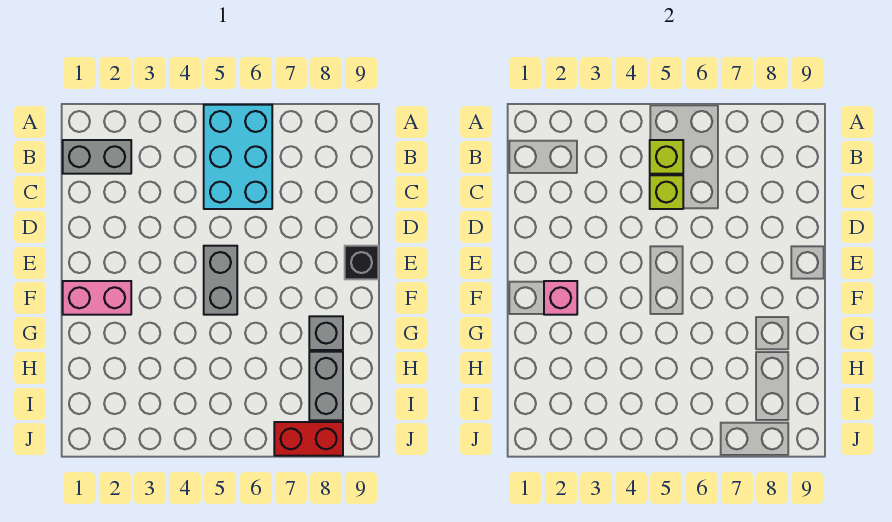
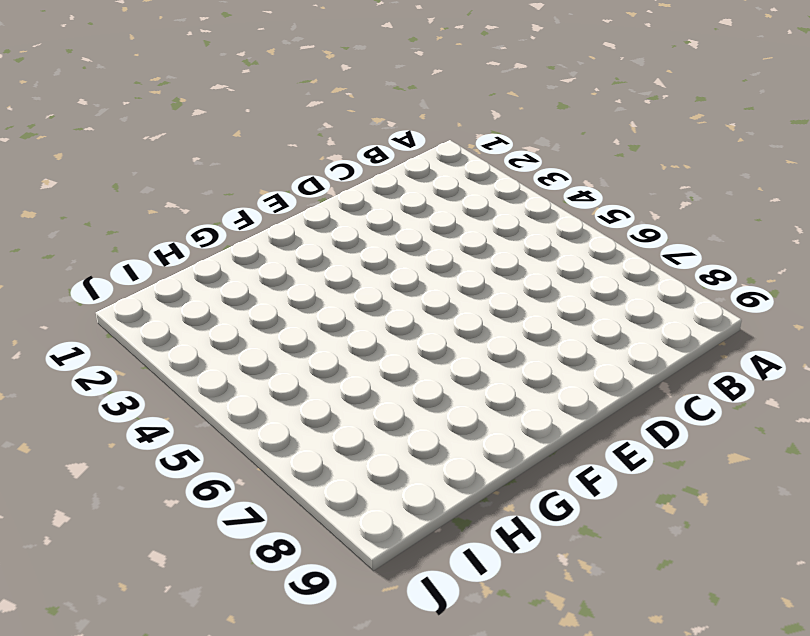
none -> cyan brick A5:C6 level 1
none -> grey brick B1:B2 level 1

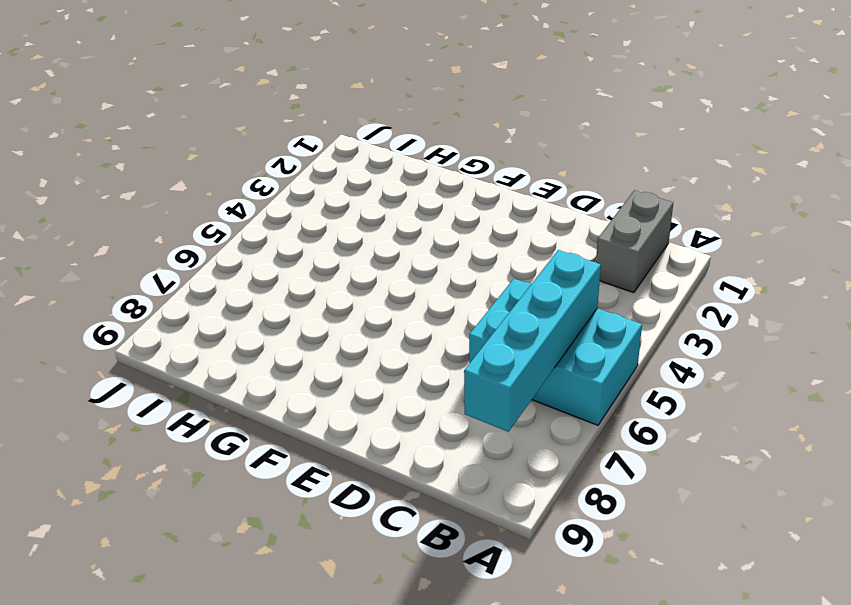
cyan brick B5:B8 level 2 -> lime brick B5 level 2
none -> grey brick E5:F5 level 1
none -> black brick E9 level 1

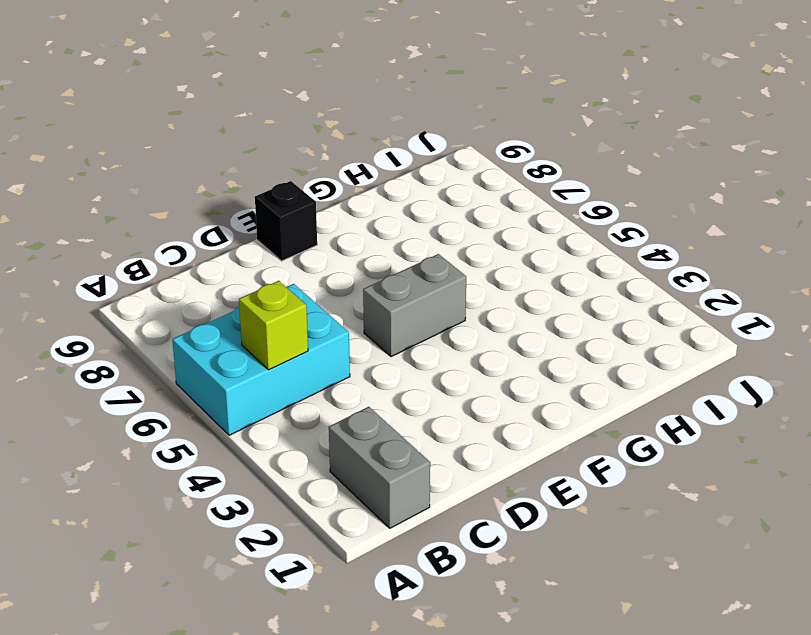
none -> pink brick F1:F2 level 1
none -> grey brick G8 level 1

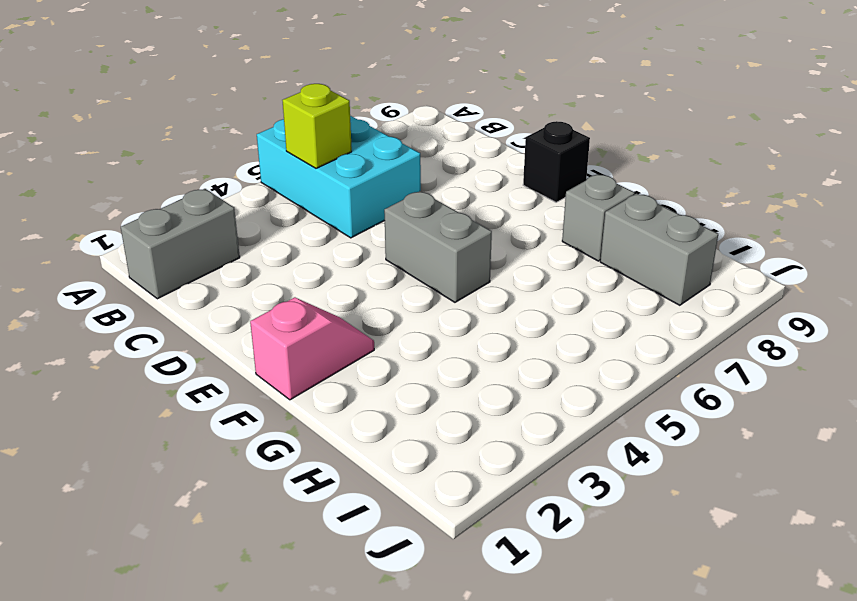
pink slope F1:F2 level 1 top 1 -> pink brick F1:F2 level 1
none -> red brick J7:J8 level 1
none -> lime brick C5 level 2

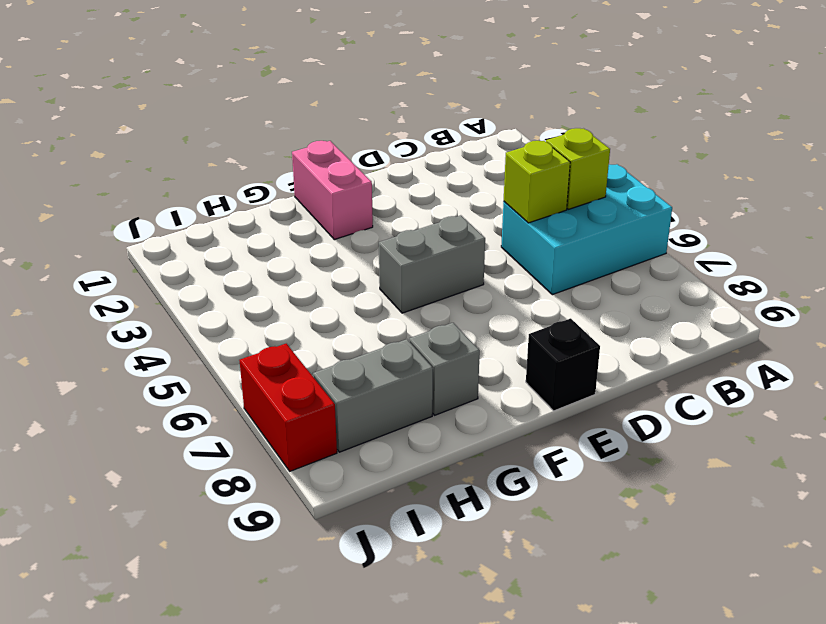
none -> grey brick B1:B2 level 1
none -> pink brick F2 level 2

